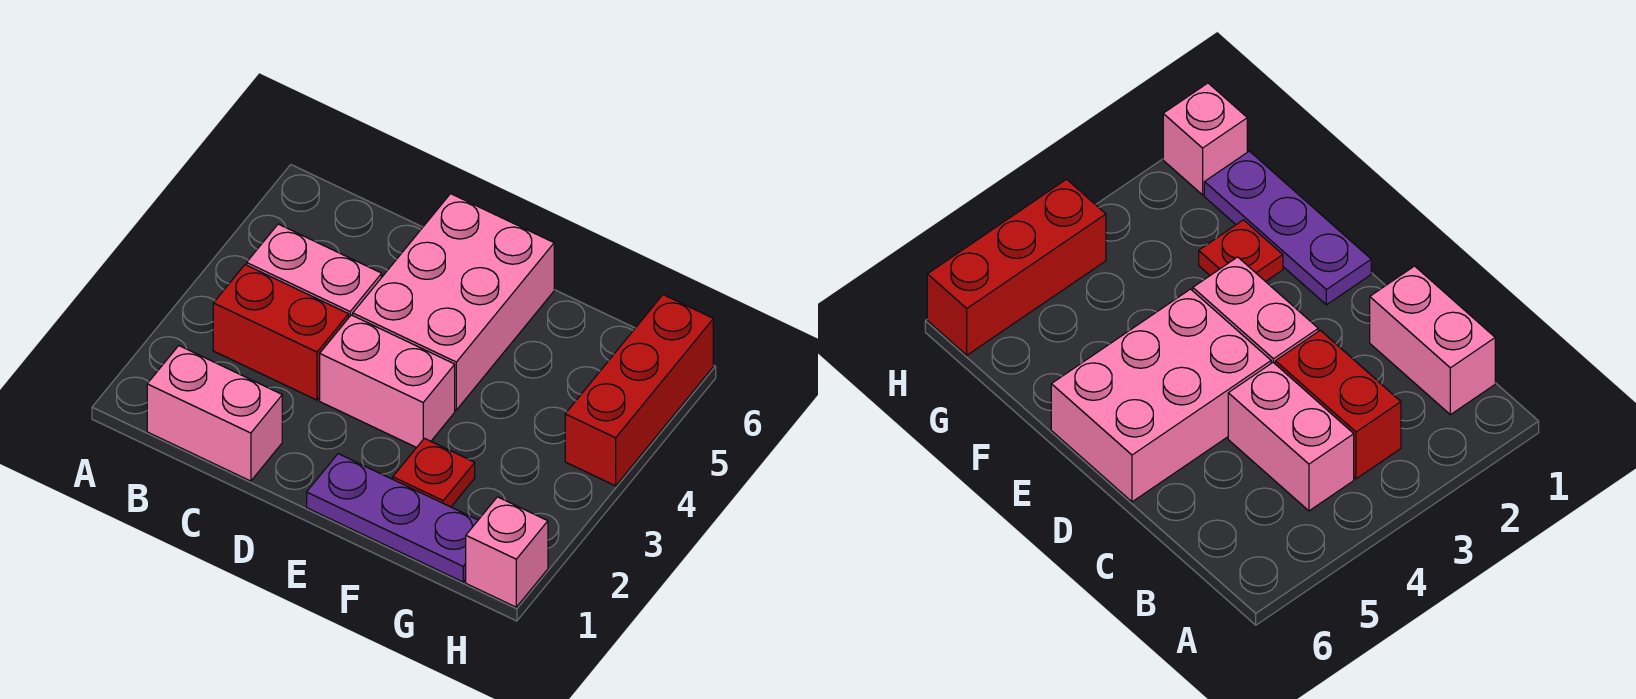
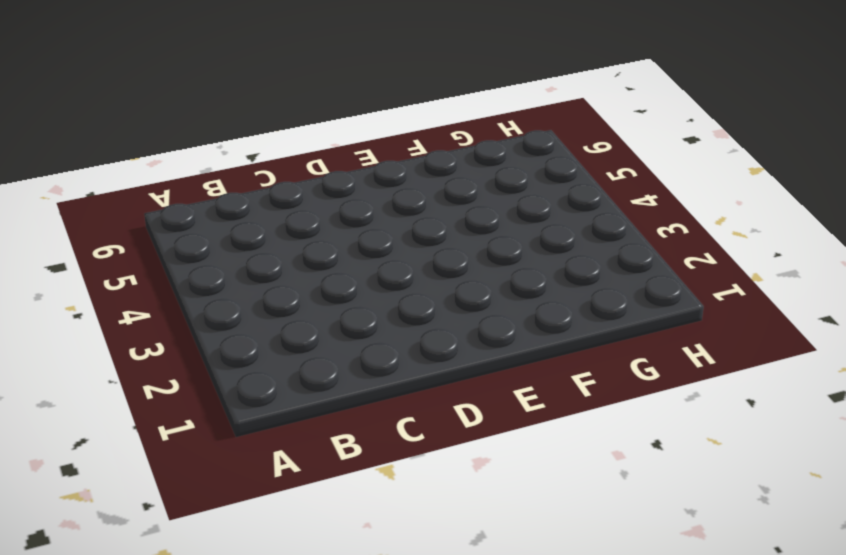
none -> pink brick B1:C1 level 1
none -> red brick B3:C3 level 1

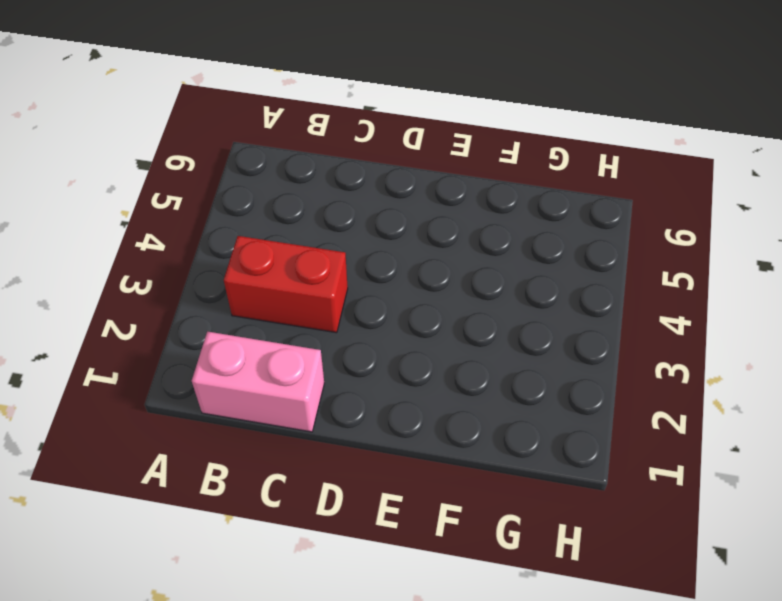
none -> pink brick B4:C4 level 1
none -> pink brick D3:E3 level 1

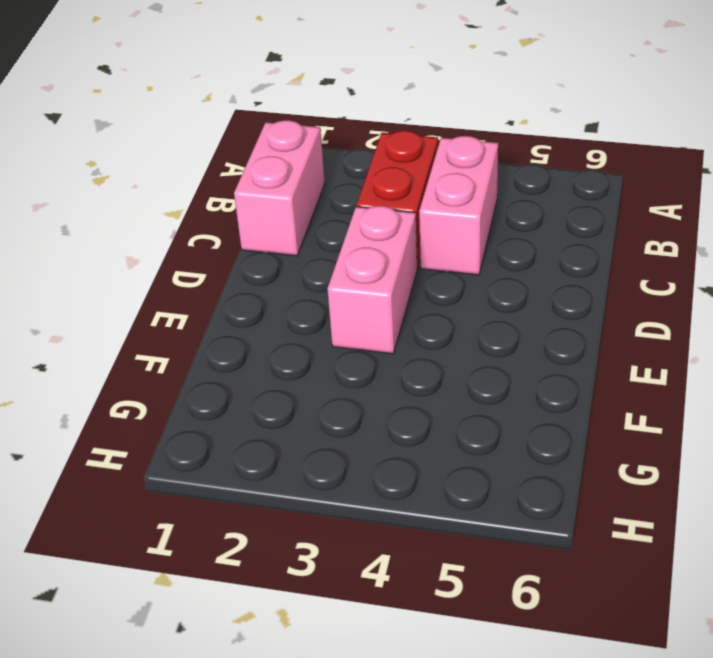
none -> pink brick D4:E6 level 1
none -> purple plate E1:G1 level 1

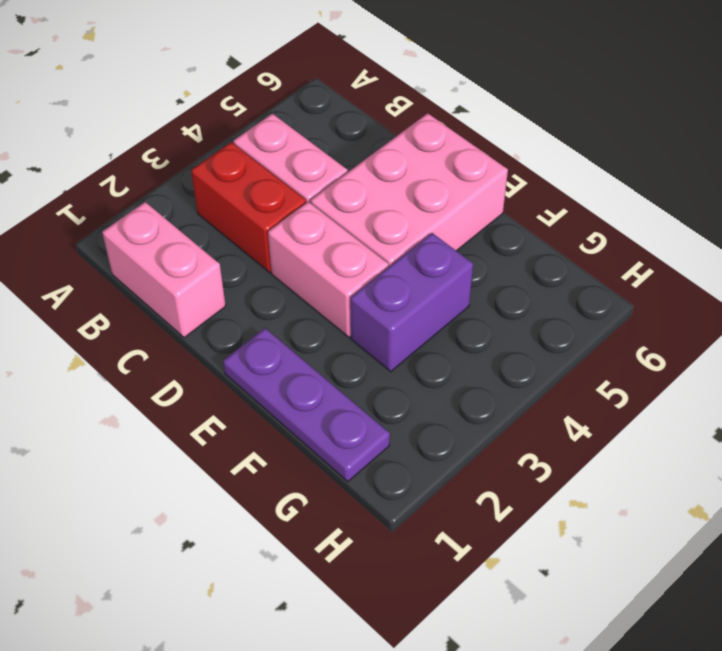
purple brick F3:F4 level 1 -> none
none -> red plate F2 level 1
none -> pink brick H1 level 1

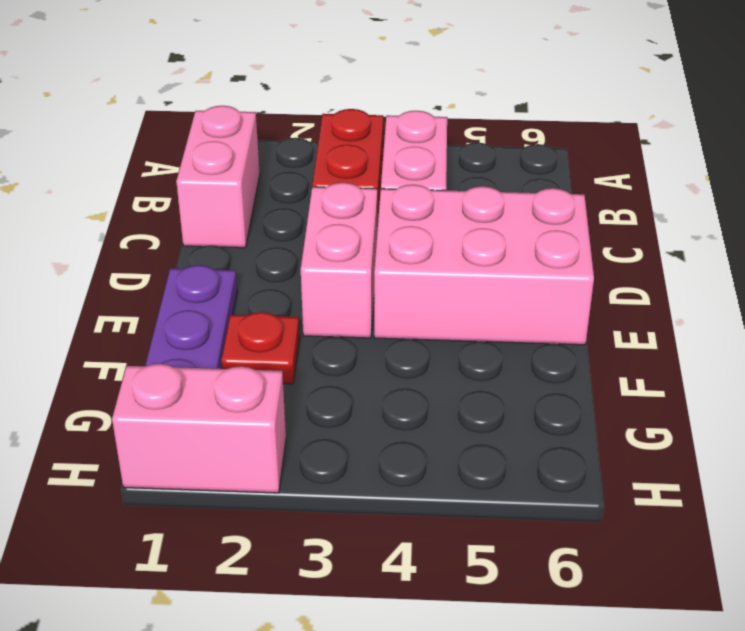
pink brick H1:H2 level 1 -> pink brick H1 level 1
none -> red brick H4:H6 level 1

